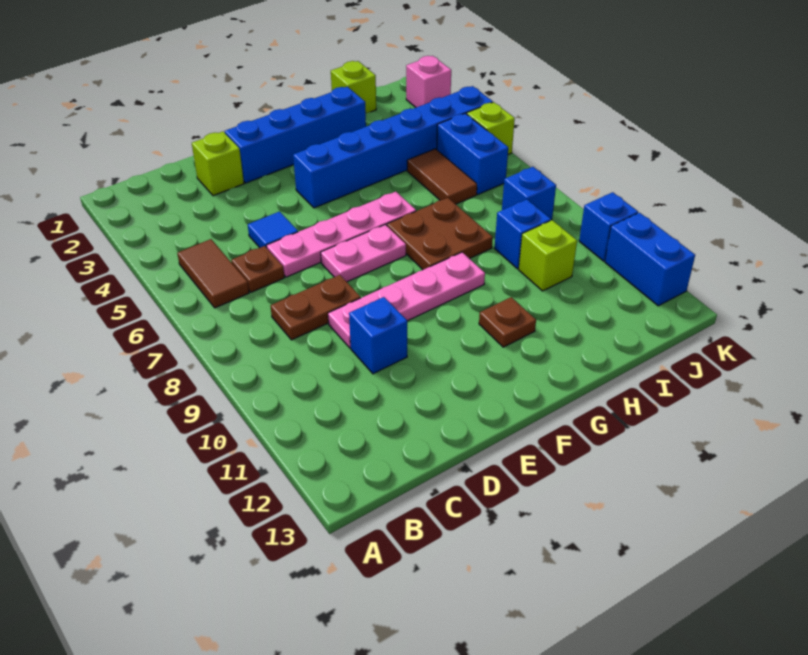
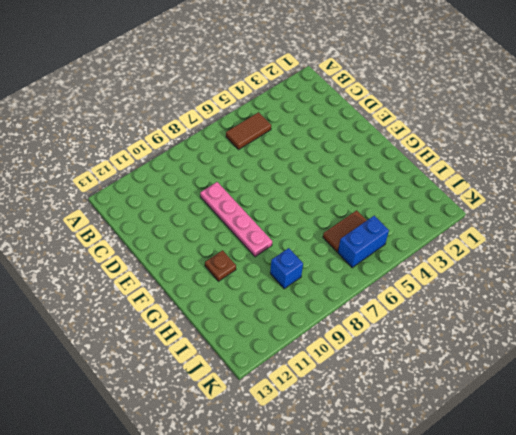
none -> brown plate C6 level 1
none -> brown plate C8:D8 level 1
none -> lime brick D2 level 1

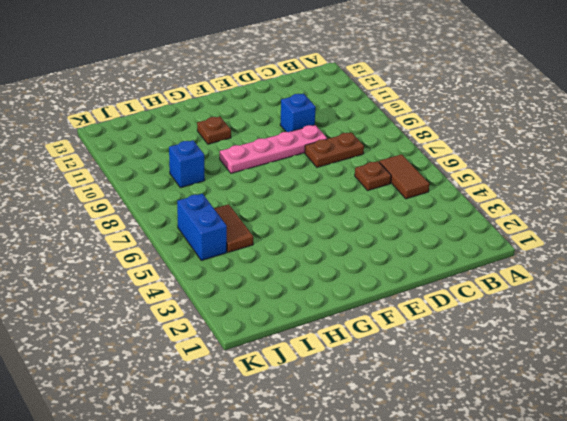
none -> lime brick D2 level 1
none -> blue tile D5 level 1
none -> pink plate D6:G6 level 1

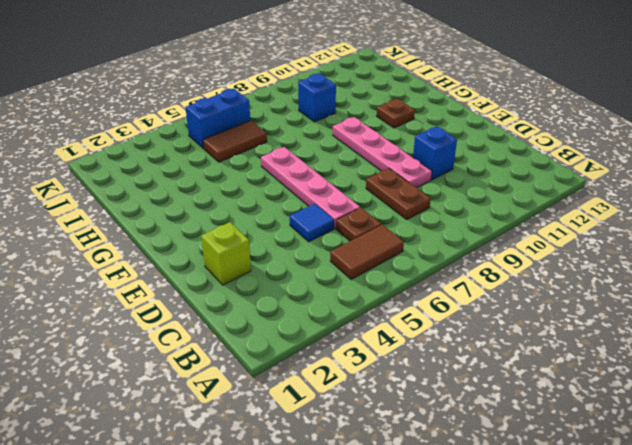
none -> blue brick E2:H2 level 1
none -> pink plate E7:F7 level 1
none -> blue brick F4:K4 level 1

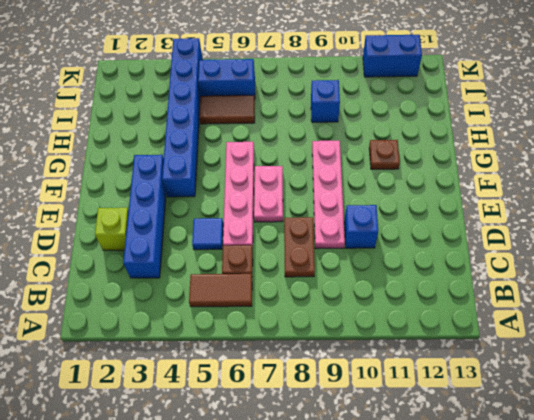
blue brick C3:F3 level 1 -> blue brick E2:H2 level 1
none -> brown plate G7:H8 level 1
none -> lime brick I1 level 1
none -> lime brick I10 level 1

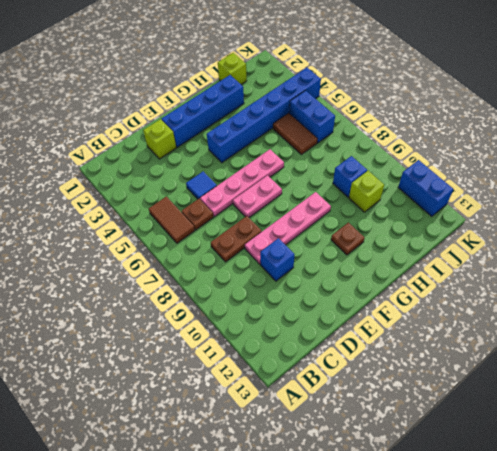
none -> brown plate G7:H8 level 1
none -> blue brick J8 level 1
none -> pink brick K2 level 1

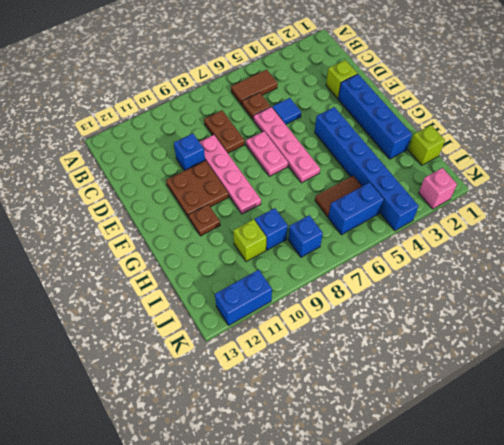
brown plate E10:F11 level 1 -> brown plate G7:H8 level 1
none -> lime brick K5 level 1
none -> blue brick K10 level 1

